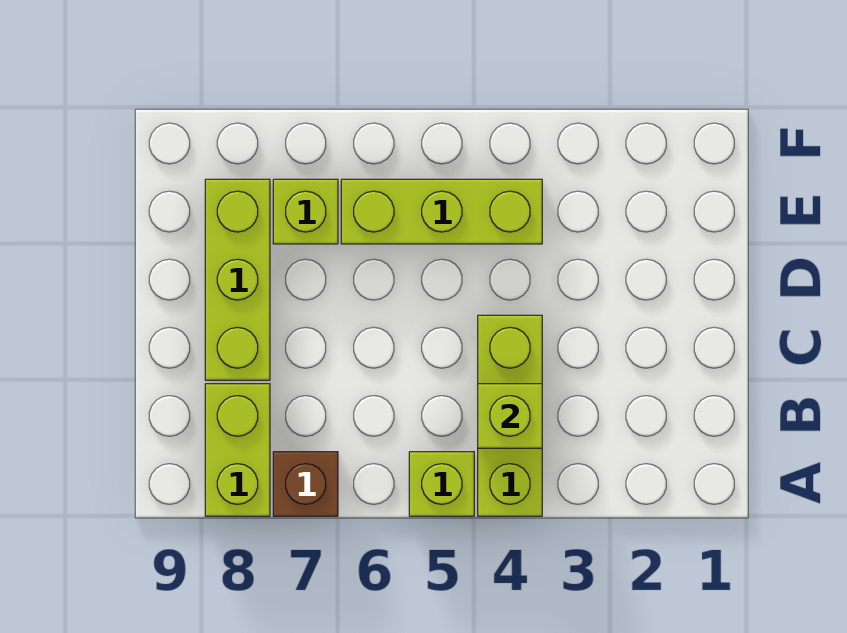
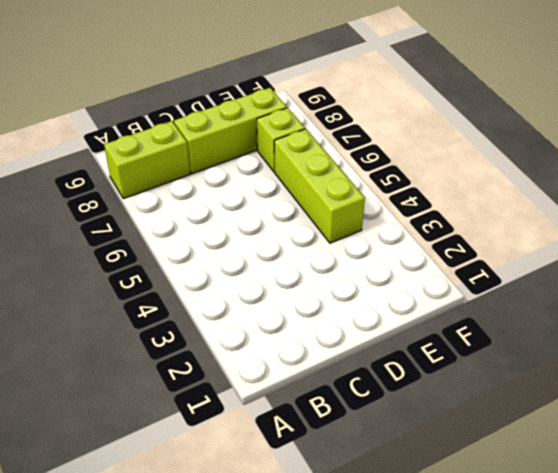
none -> lime brick A4:C4 level 1
none -> lime brick A5 level 1

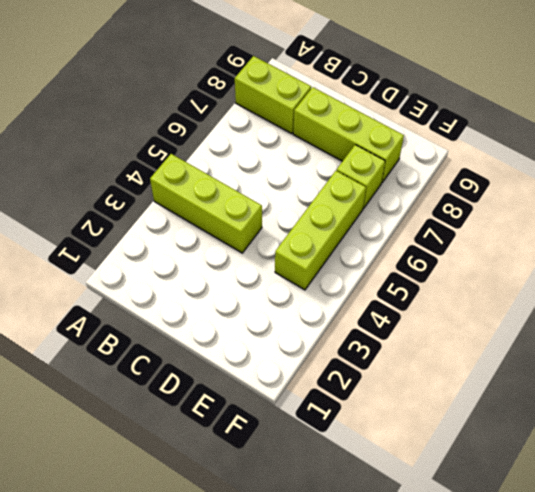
none -> lime brick A5 level 1
none -> brown brick A7 level 1

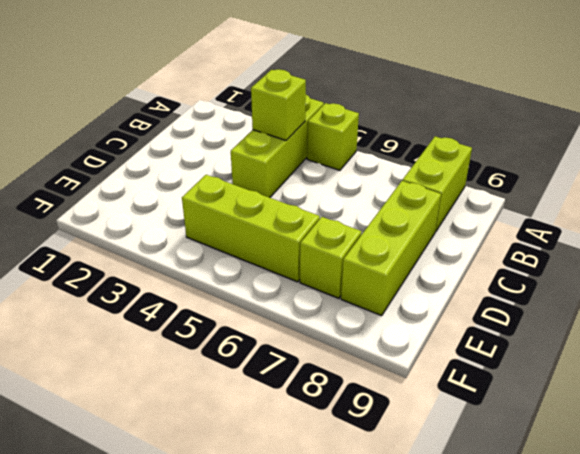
none -> brown brick A7 level 1

